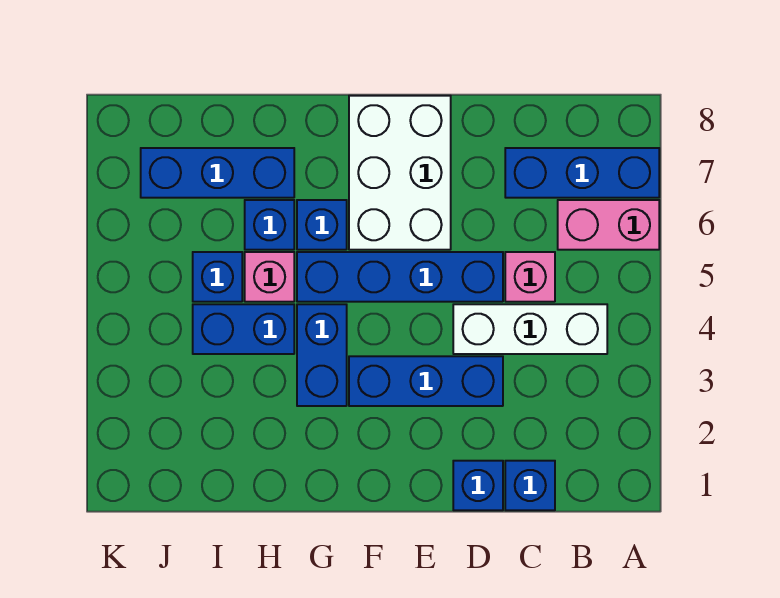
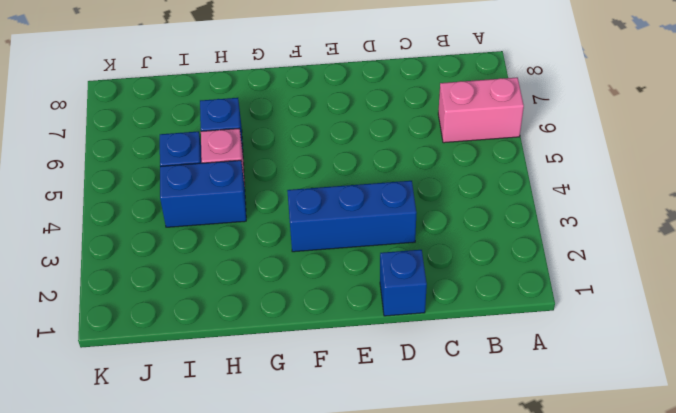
none -> blue brick A7:C7 level 1
none -> white brick B4:D4 level 1
none -> blue brick C1 level 1

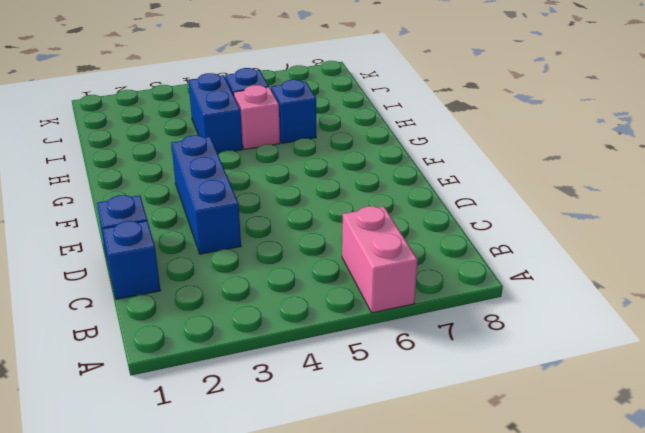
none -> blue brick A7:C7 level 1
none -> white brick B4:D4 level 1
none -> pink brick C5 level 1

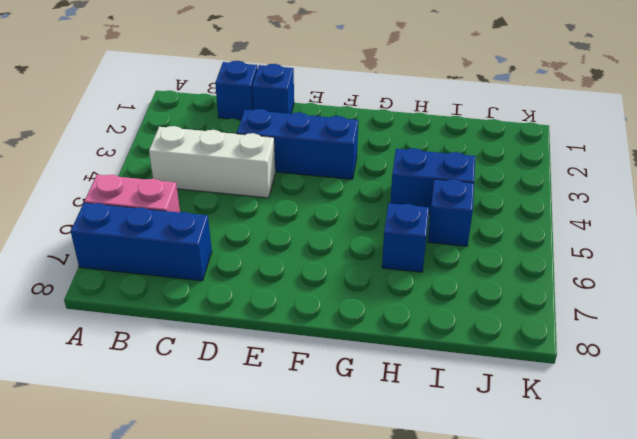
none -> pink brick C5 level 1
none -> blue brick D5:G5 level 1
none -> white brick E6:F8 level 1

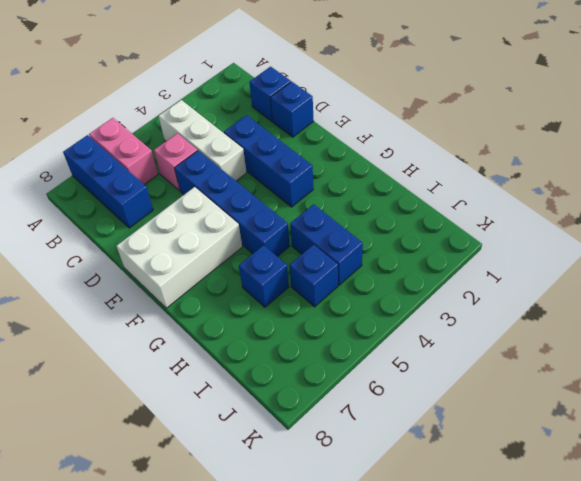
none -> blue brick G3:G4 level 1
none -> blue brick G6 level 1
none -> pink brick H5 level 1

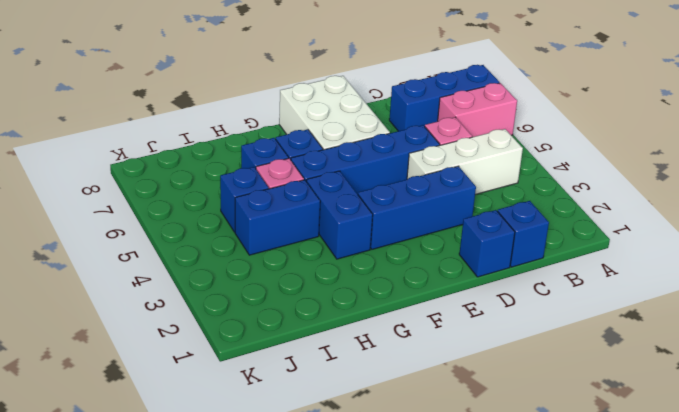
none -> blue brick H7:J7 level 1

